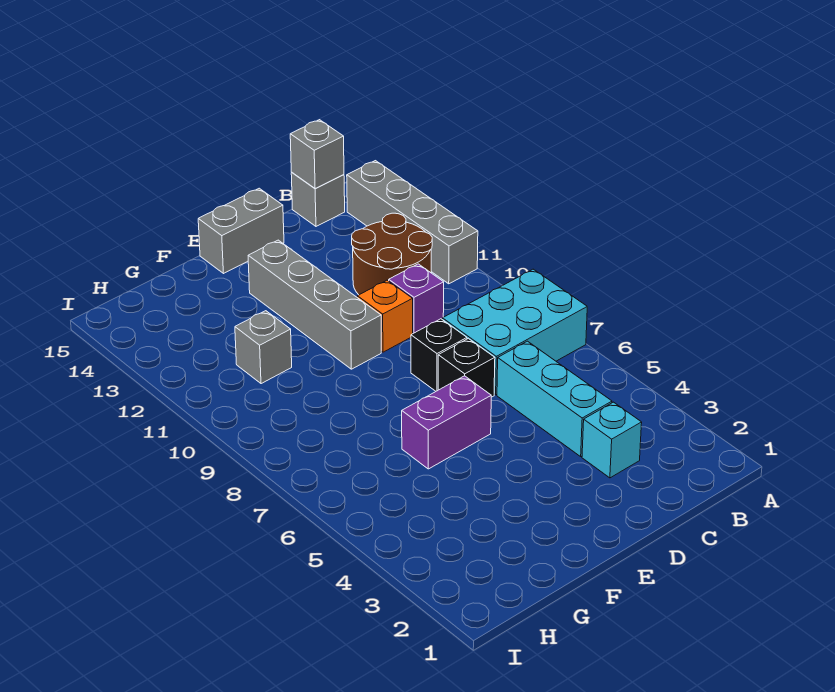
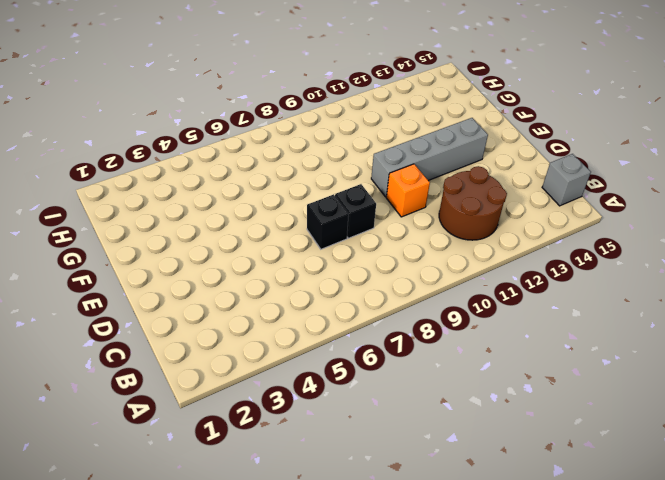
none -> cyan brick A7:C8 level 1
none -> grey brick A11:A14 level 1
none -> cyan brick C3 level 1

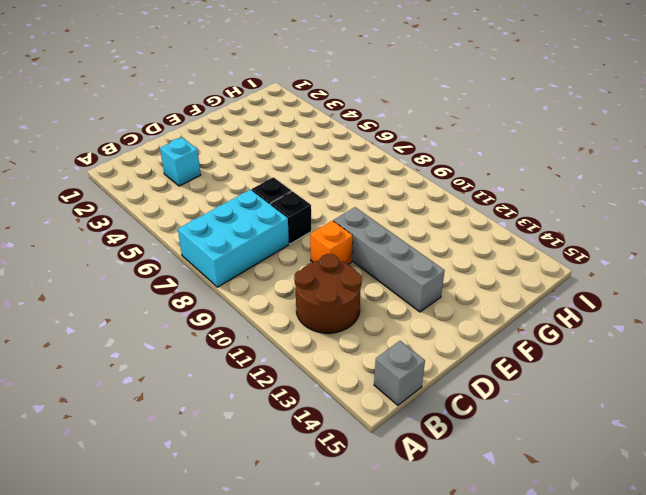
none -> grey brick A11:A14 level 1
none -> cyan brick C4:C6 level 1
none -> purple brick C10 level 1

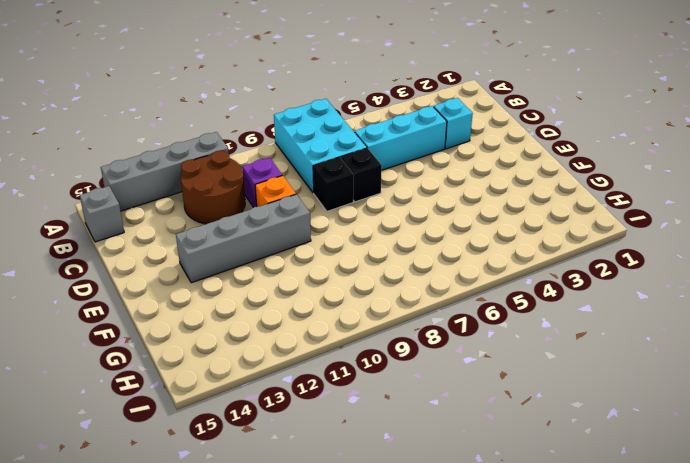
none -> grey brick D15:E15 level 1
none -> purple brick E6:F6 level 1
none -> grey brick G11 level 1

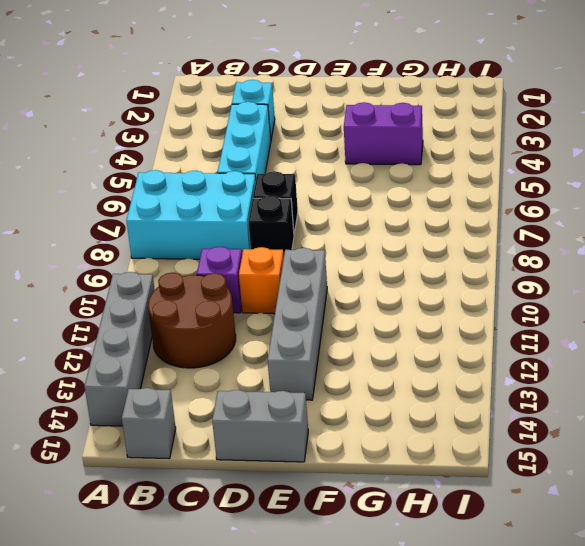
purple brick F4:G4 level 1 -> purple brick E6:F6 level 1
none -> grey brick G11 level 1
none -> grey brick B15 level 2

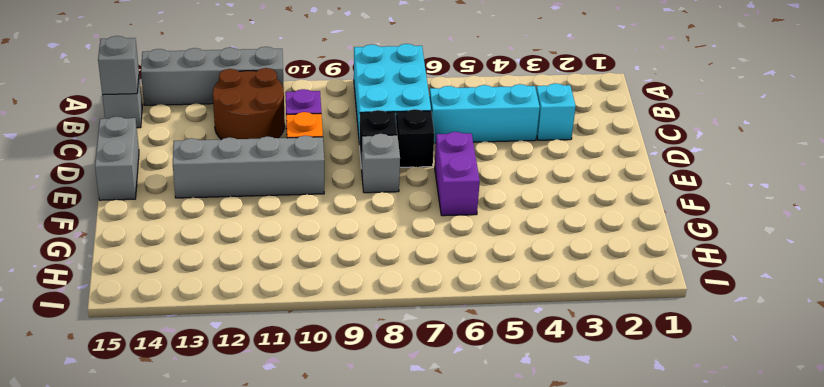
grey brick E8 level 1 -> grey brick G11 level 1

